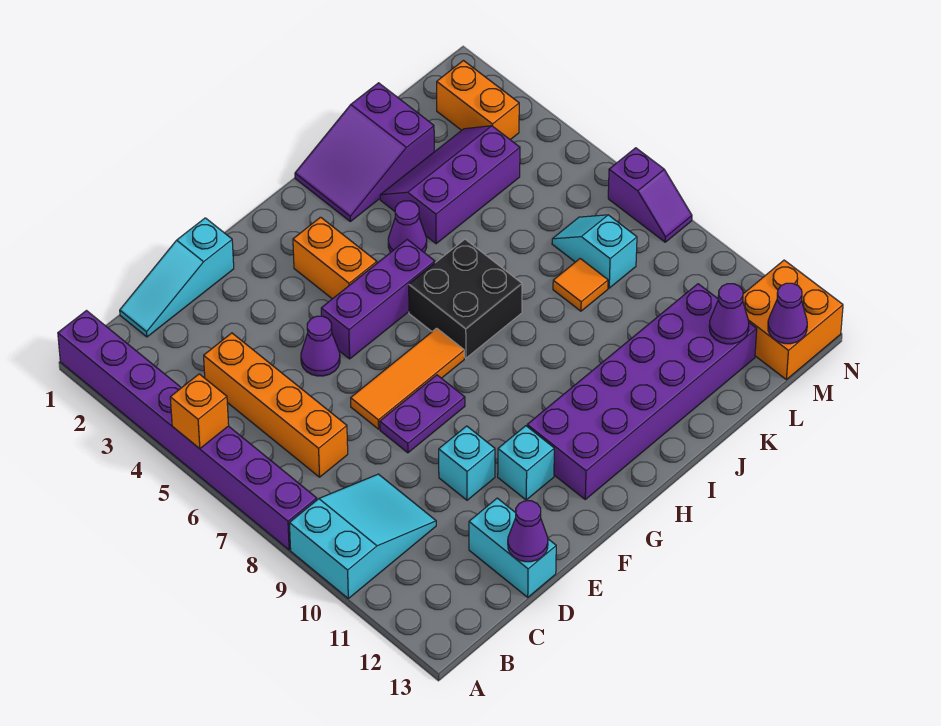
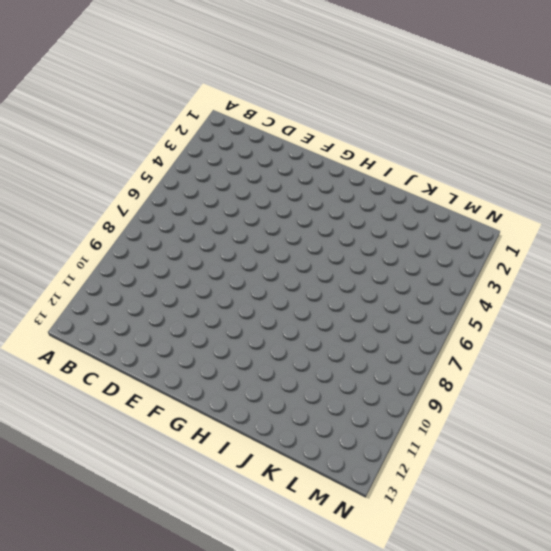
none -> purple brick A1:A8 level 1
none -> cyan slope A9:C10 level 1 top A
none -> cyan slope C1:E1 level 1 top E

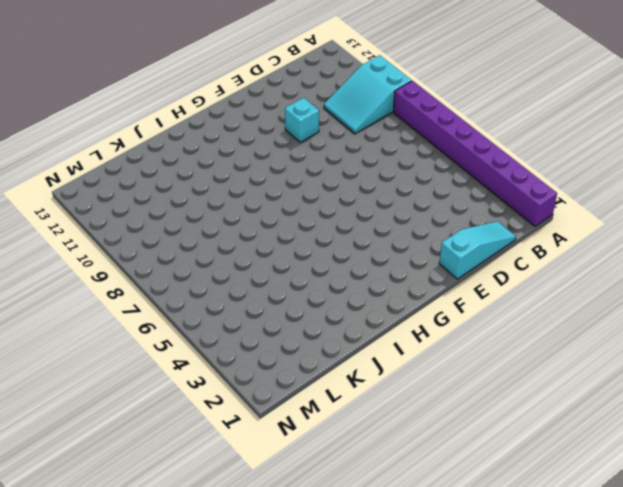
none -> orange brick C4:C7 level 1
none -> cyan brick D12:D13 level 1
none -> purple cone E5 level 1

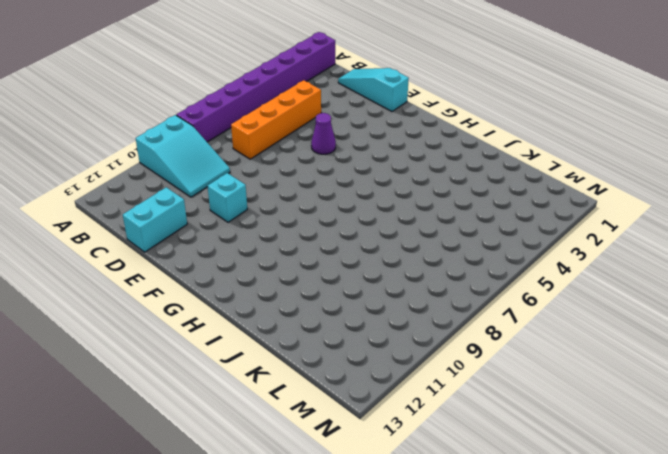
none -> orange tile E7:G7 level 1
none -> purple plate E8:F8 level 1
none -> purple brick F5:H5 level 1

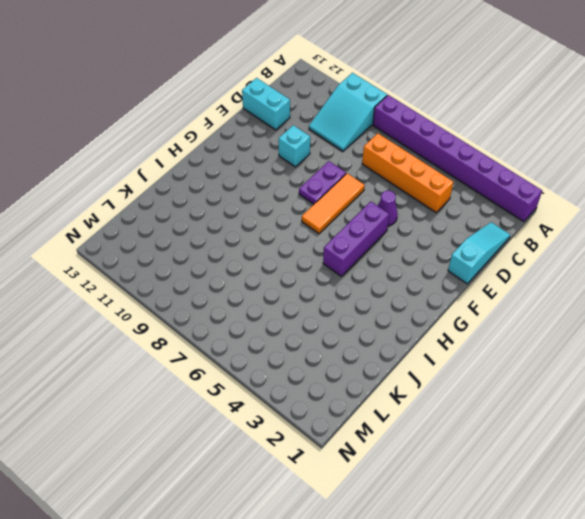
none -> cyan brick F11 level 1
none -> orange brick G3:G4 level 1
none -> purple brick G11:L12 level 1

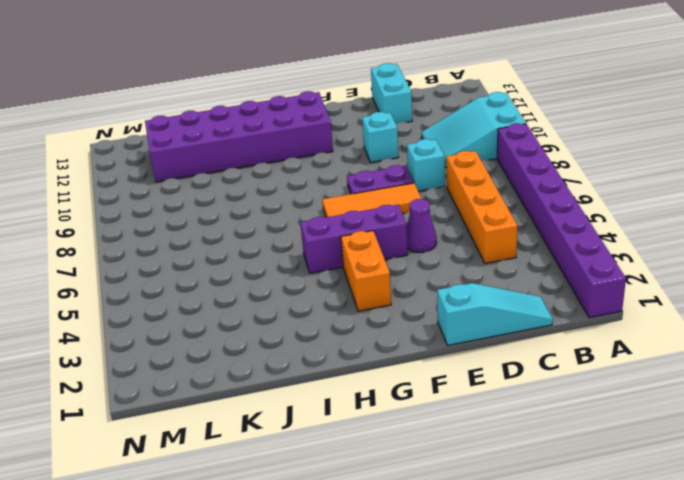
cyan brick D8 level 1 -> cyan brick F11 level 1
none -> black brick H6:I7 level 1
none -> purple slope I1:K2 level 1 top K
none -> purple cone I4 level 1

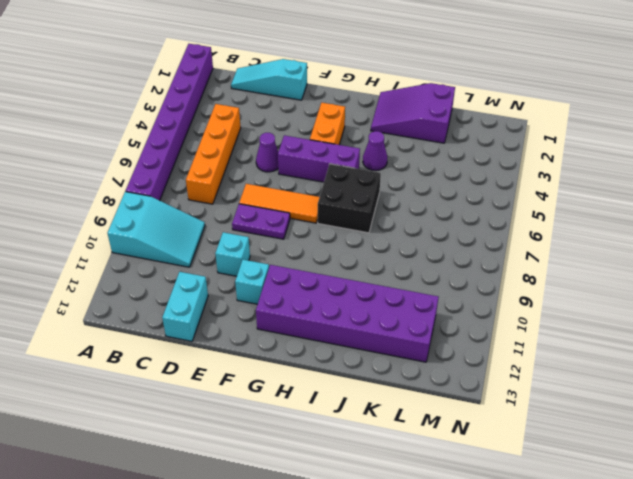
none -> purple slope J3:L4 level 1 top 4
none -> orange tile K8 level 1
none -> cyan slope L7:L8 level 1 top 8

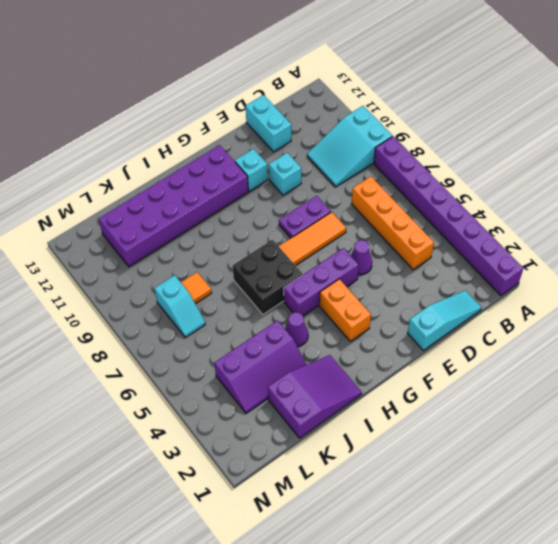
none -> orange brick M2:M3 level 1
none -> orange brick M12:N13 level 1
none -> purple slope N7:N8 level 1 top 7

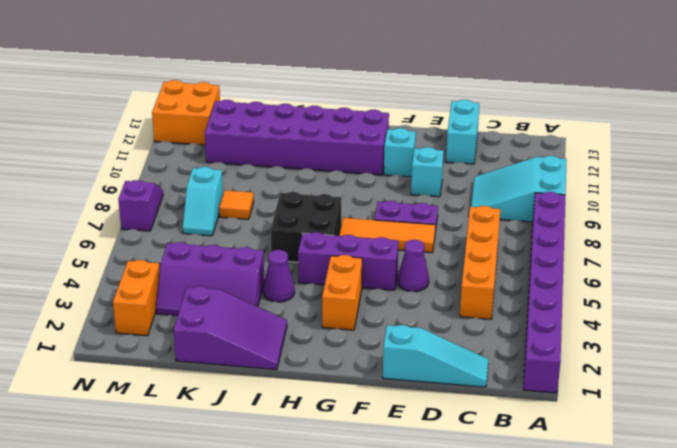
none -> orange brick A5 level 2
none -> purple cone D13 level 2
none -> purple cone L12 level 2

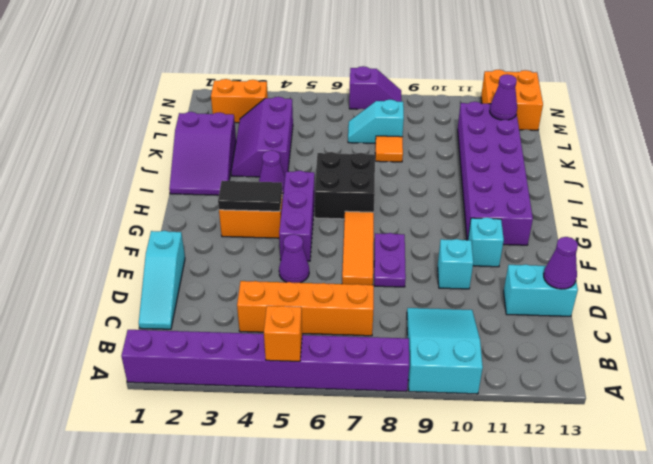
black tile G3:G4 level 2 -> none
none -> purple cone M13 level 2

